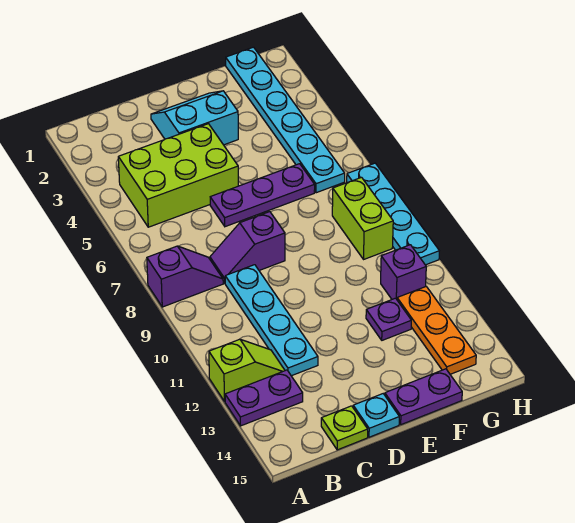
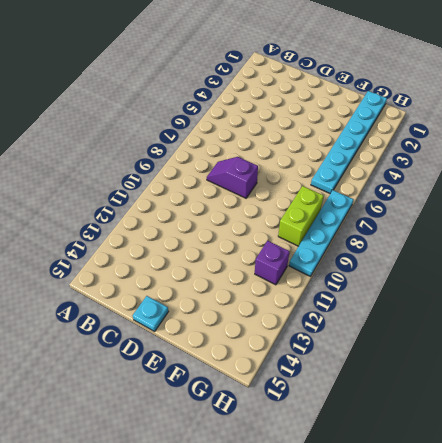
none -> purple slope A8:B8 level 1 top A
none -> lime slope A12:B12 level 1 top A
none -> purple plate A13:B13 level 1

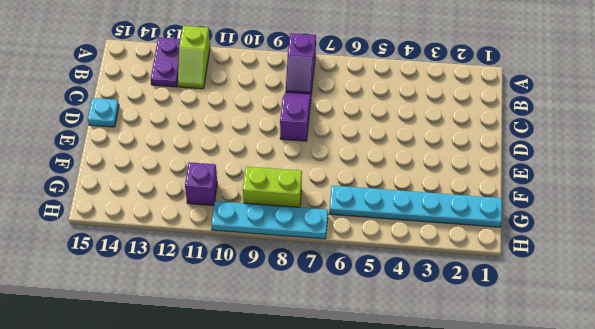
none -> lime brick B4:D5 level 1
none -> cyan plate C9:C12 level 1
none -> lime plate C15 level 1

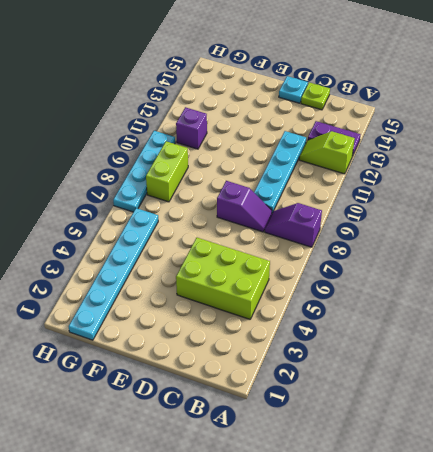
none -> cyan slope D2:E3 level 1 top 3
none -> purple plate D6:F6 level 1
none -> purple plate E15:F15 level 1

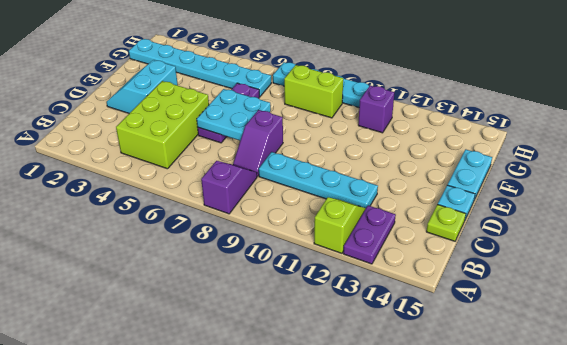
cyan plate D6:E7 level 2 -> none
cyan plate E15:F15 level 1 -> purple plate E15:F15 level 1
none -> purple plate F12 level 1
none -> orange plate G12:G14 level 1

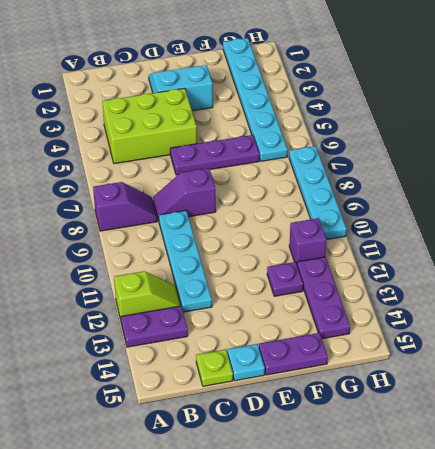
purple plate G12:G14 level 1 -> orange plate G12:G14 level 1
none -> lime brick G8:G9 level 1

